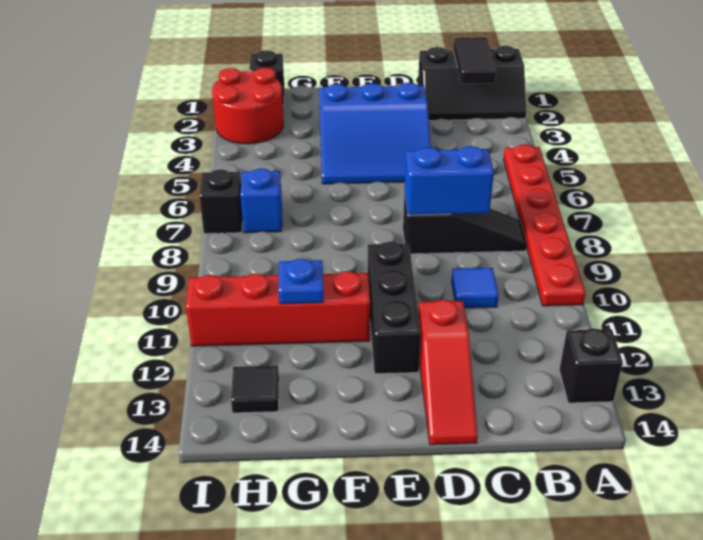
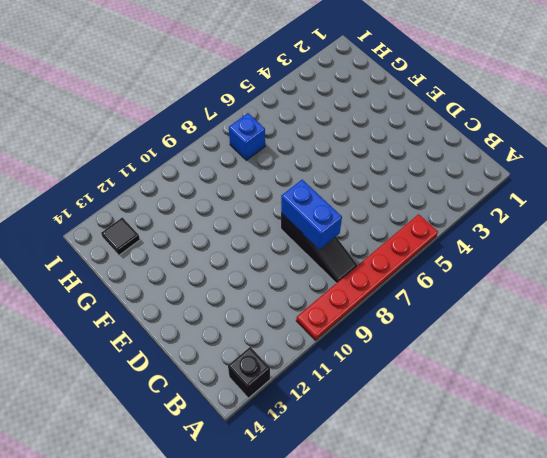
none -> black slope A1:C2 level 1 top 1
none -> blue tile C10 level 1
none -> blue slope D3:F5 level 1 top 3

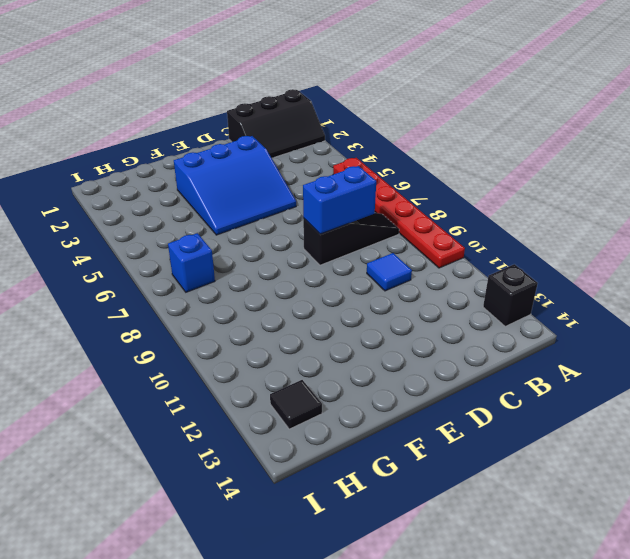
none -> red slope D12:D14 level 1 top 12
none -> black brick E10:E12 level 1
none -> red brick F11:I11 level 1

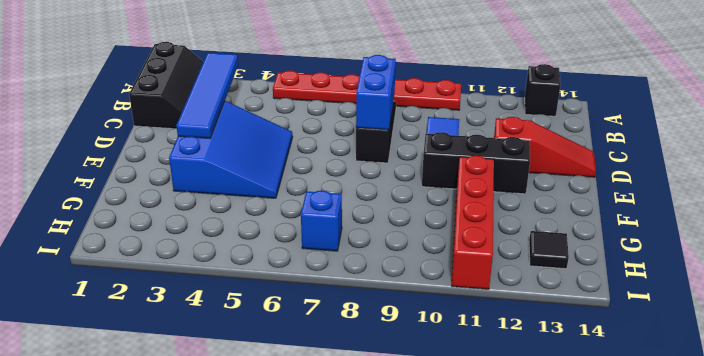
blue tile B3:E3 level 2 -> none
none -> black brick H1 level 1
none -> red round brick H2:I3 level 1
none -> black brick I7 level 1

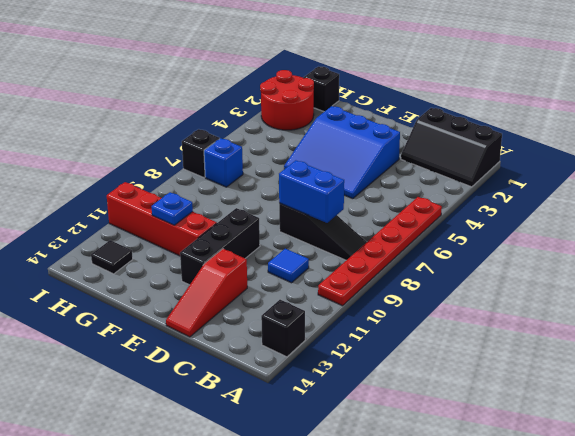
none -> black tile B1:B2 level 2

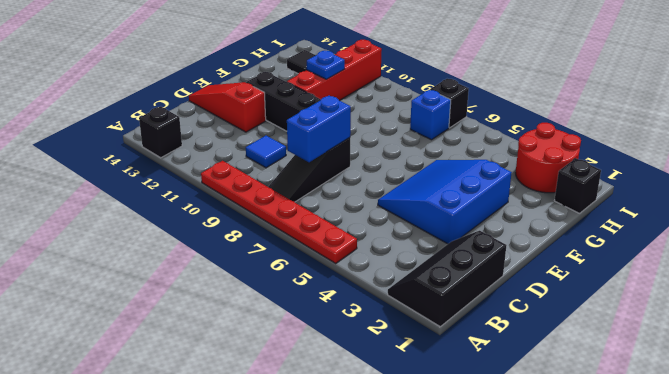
none -> black tile B1:B2 level 2

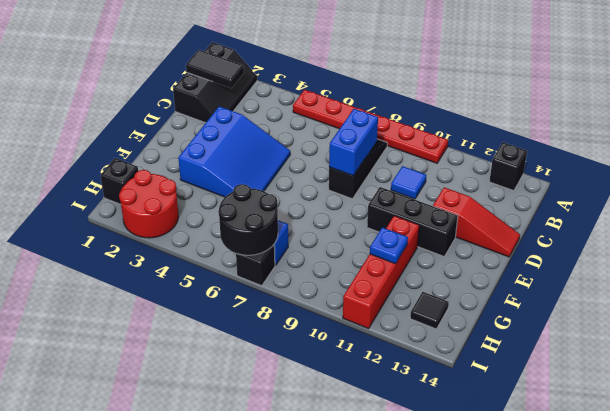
black round brick H6:I7 level 2 -> none

